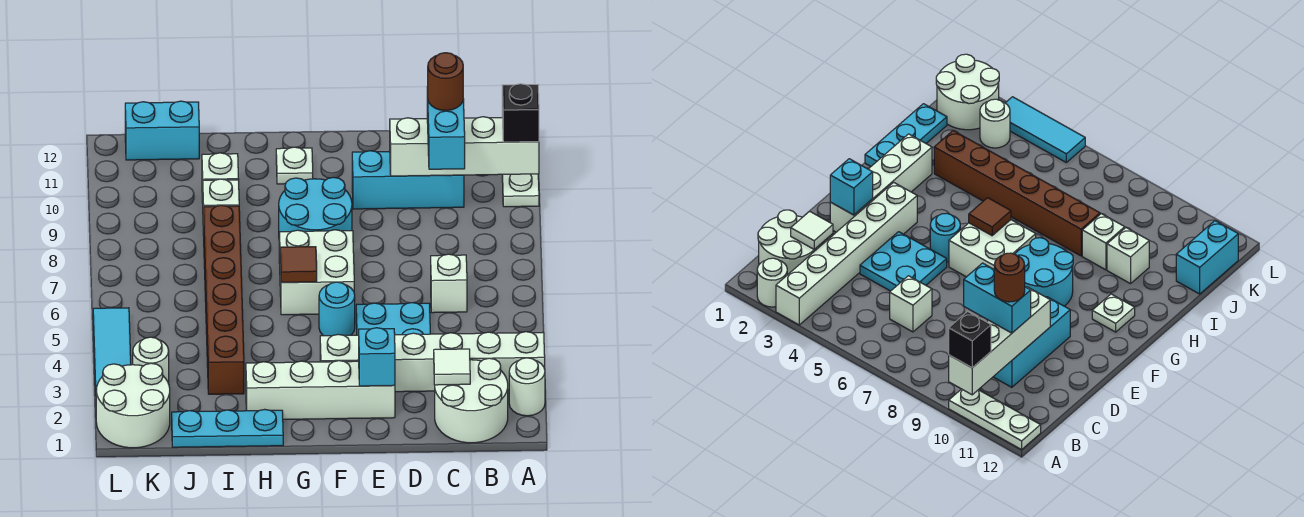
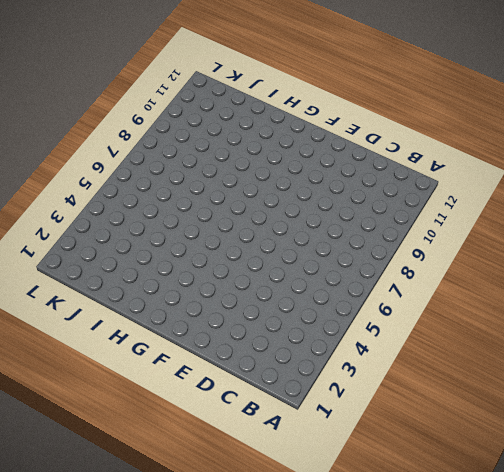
none -> white round brick A2 level 1
none -> white brick A3:F3 level 1
none -> white plate A10:A12 level 1

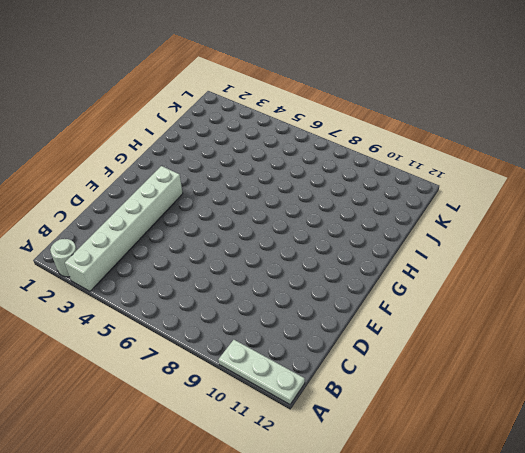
none -> white round brick B1:C2 level 1
none -> white brick C6 level 1
none -> cyan brick C10:E10 level 1

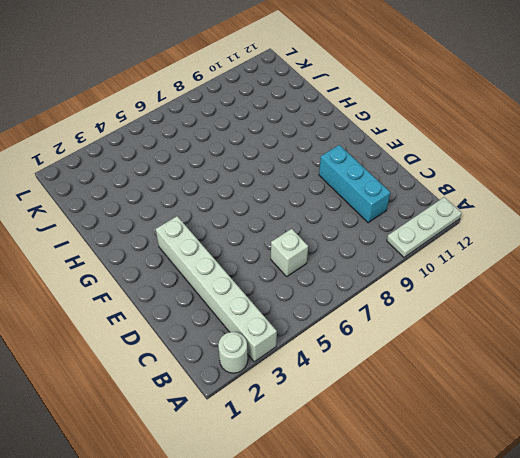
none -> white round brick B1:C2 level 1
none -> cyan plate D4:E5 level 1
none -> white brick E2:H2 level 1

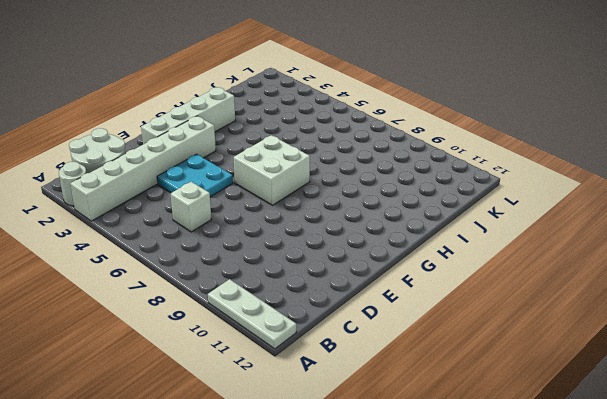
none -> cyan brick C10:E10 level 1
none -> cyan round brick F5 level 1
none -> cyan round brick F8:G9 level 1

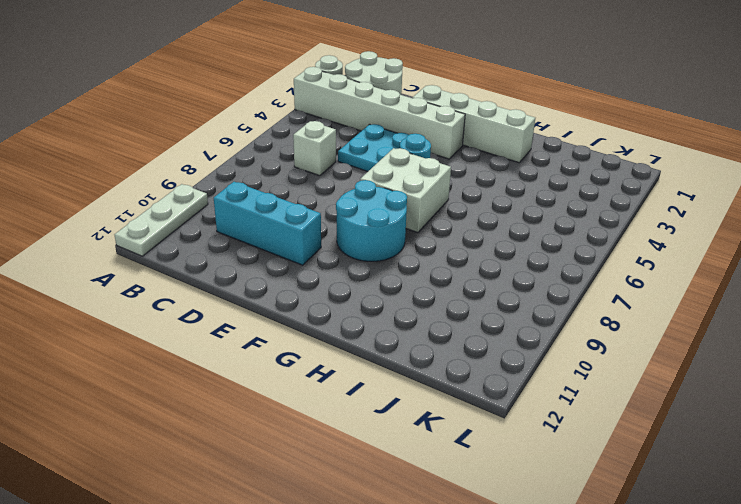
none -> white plate G11 level 1
none -> cyan plate H1:J1 level 1
none -> brown brick I3:I8 level 1

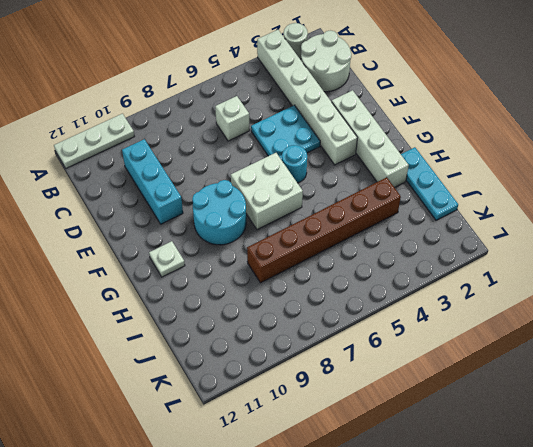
none -> white brick I9 level 1
none -> white brick I10 level 1
none -> cyan brick J12:K12 level 1

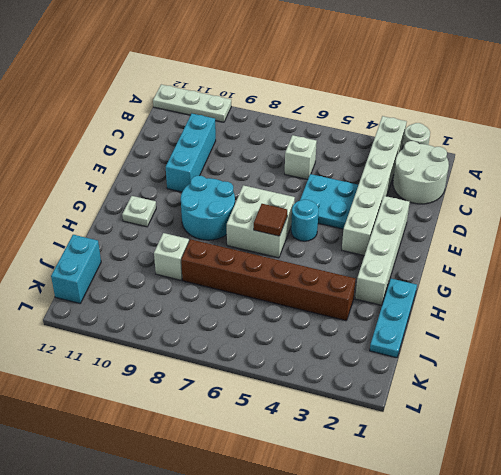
none -> white brick I10 level 1
none -> white round brick K1:L2 level 1
none -> white round brick K3 level 1

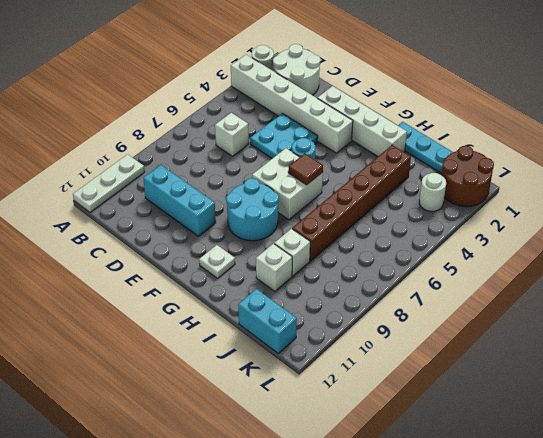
brown round brick K1:L2 level 1 -> white round brick K1:L2 level 1
none -> cyan tile L3:L5 level 1
none -> white brick A10:D10 level 2
none -> white tile C2 level 2

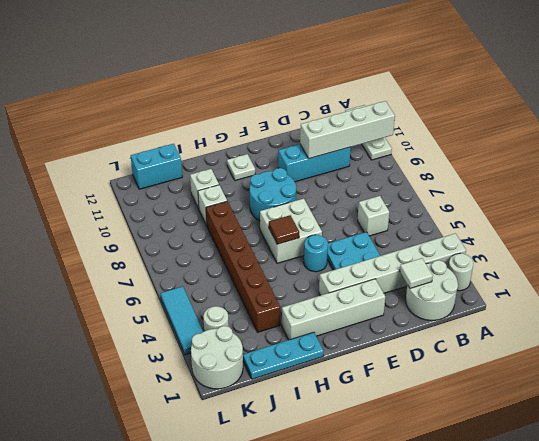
none -> cyan brick E2 level 2
none -> black brick A10 level 3
none -> cyan brick C9:C10 level 3

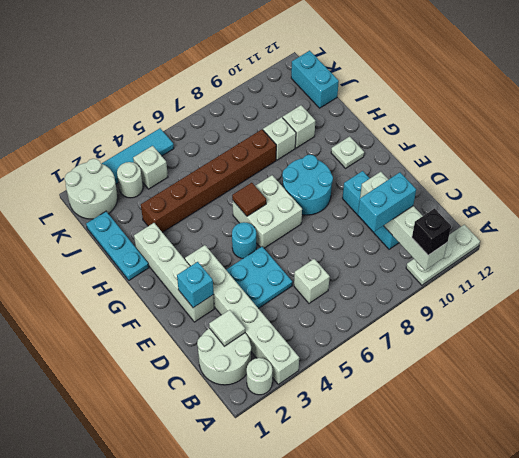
white brick K4 level 1 -> none
none -> brown round brick C10 level 4

